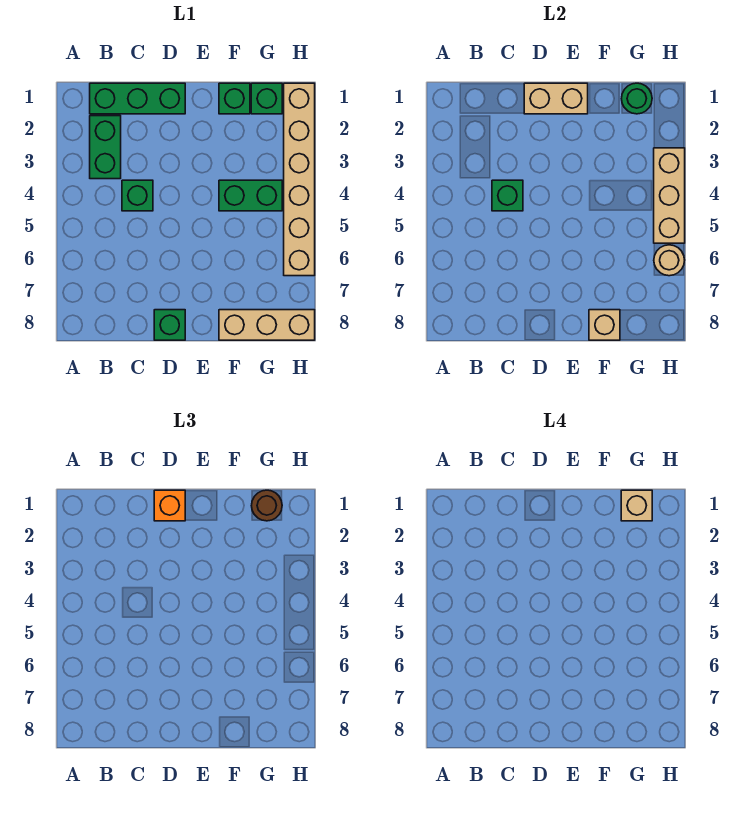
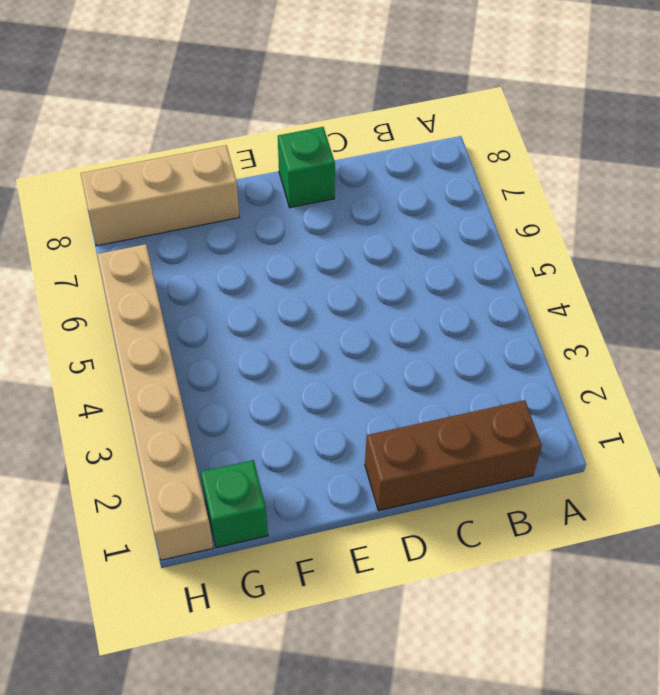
brown brick B1:D1 level 1 -> green brick B1:D1 level 1
none -> green brick B2:B3 level 1
none -> green brick C4 level 1
none -> green brick F1 level 1

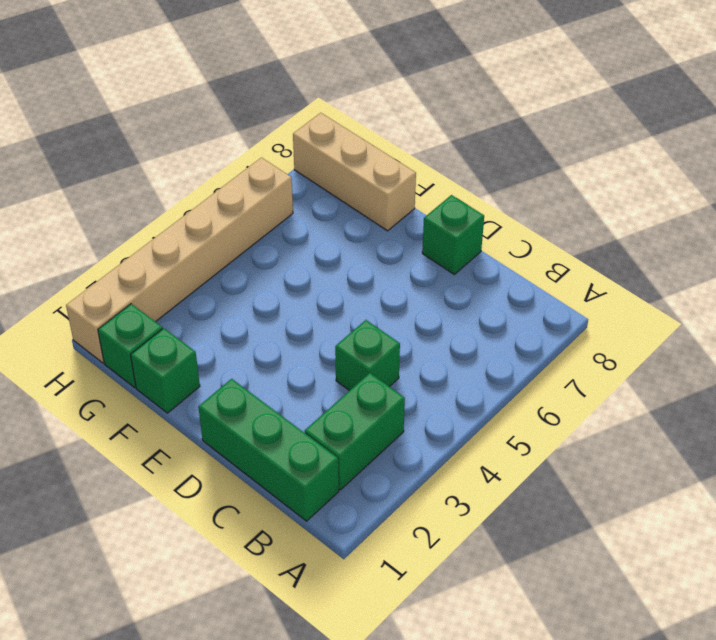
none -> green brick F4:G4 level 1
none -> green brick C4 level 2
none -> tan brick D1:E1 level 2

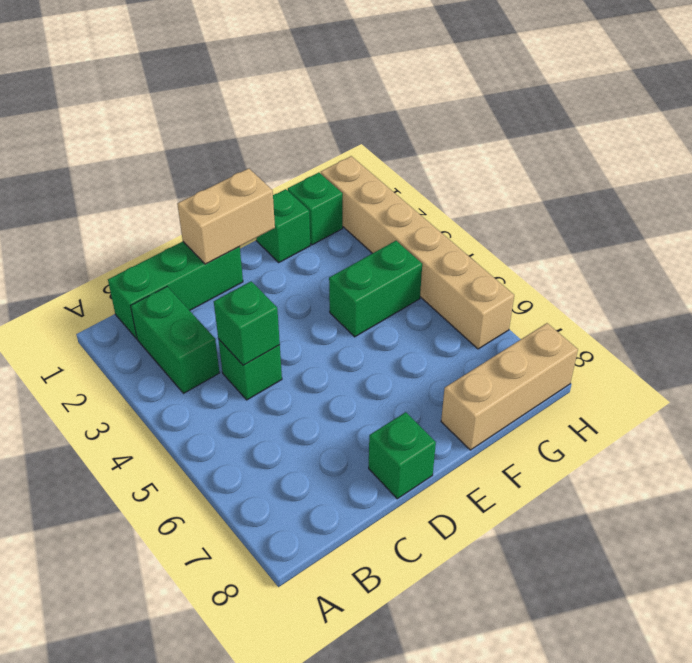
none -> tan brick F8 level 2
none -> green round brick G1 level 2
none -> tan brick H3:H5 level 2

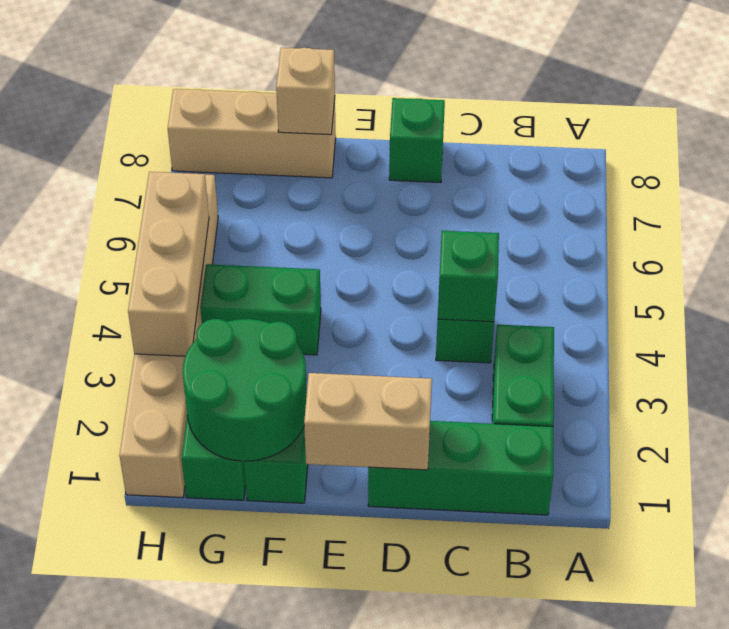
green round brick F1:G2 level 2 -> green round brick G1 level 2
none -> tan round brick H6 level 2
none -> orange brick D1 level 3
none -> brown round brick G1 level 3

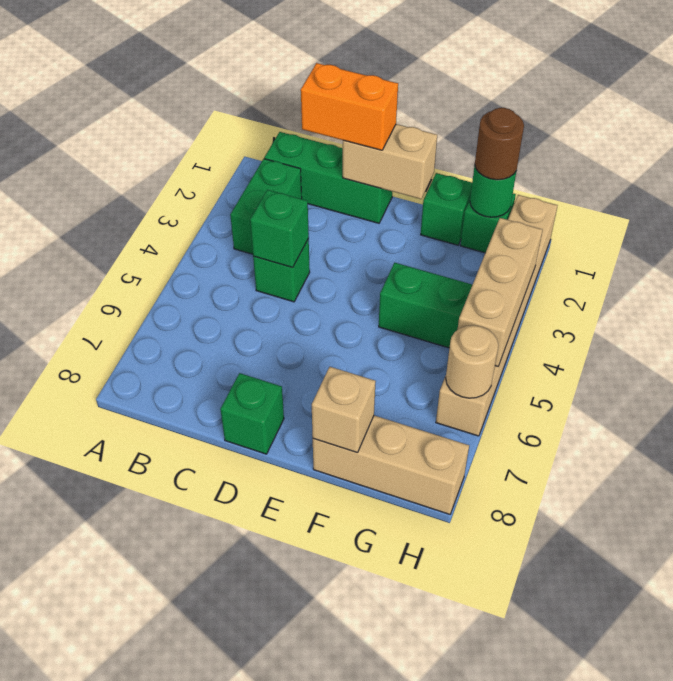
orange brick C1:D1 level 3 -> orange brick D1 level 3
none -> tan brick G1 level 4

